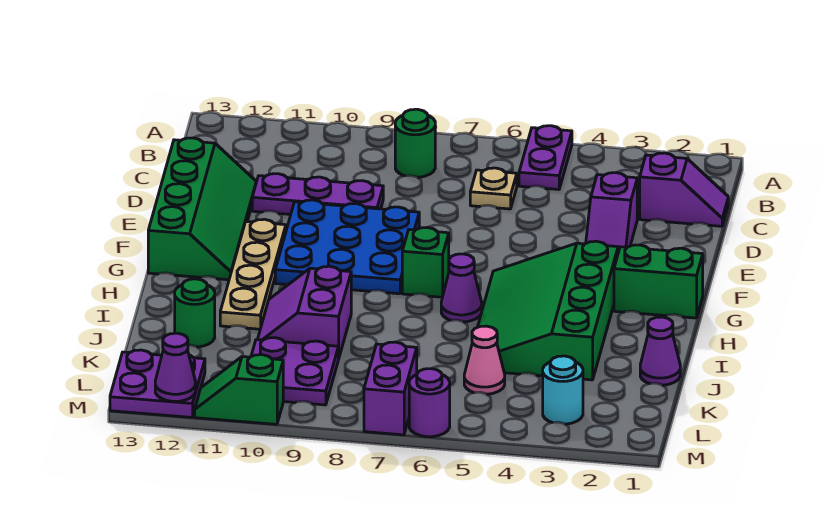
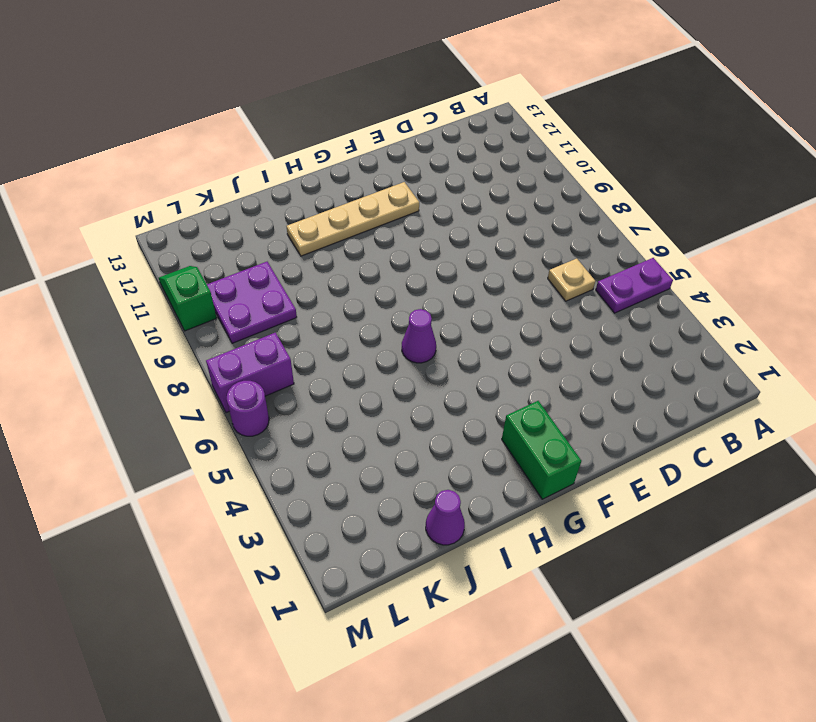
none -> green round brick B8 level 1
none -> purple slope C1:C2 level 1 top 2
none -> purple slope D3:E3 level 1 top D

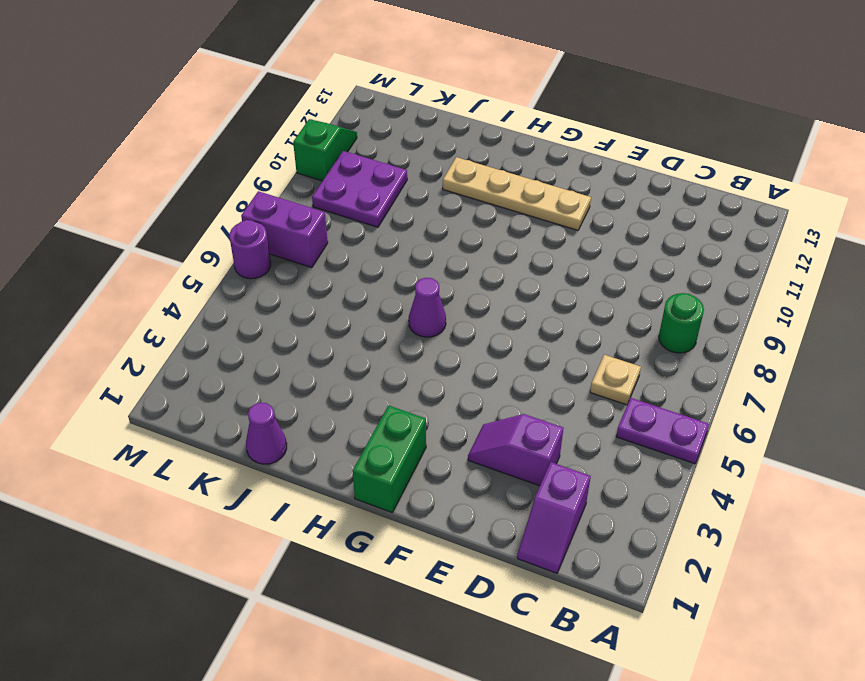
none -> purple plate D9:D11 level 1
none -> green slope D12:G13 level 1 top 13
none -> blue plate E8:G10 level 1

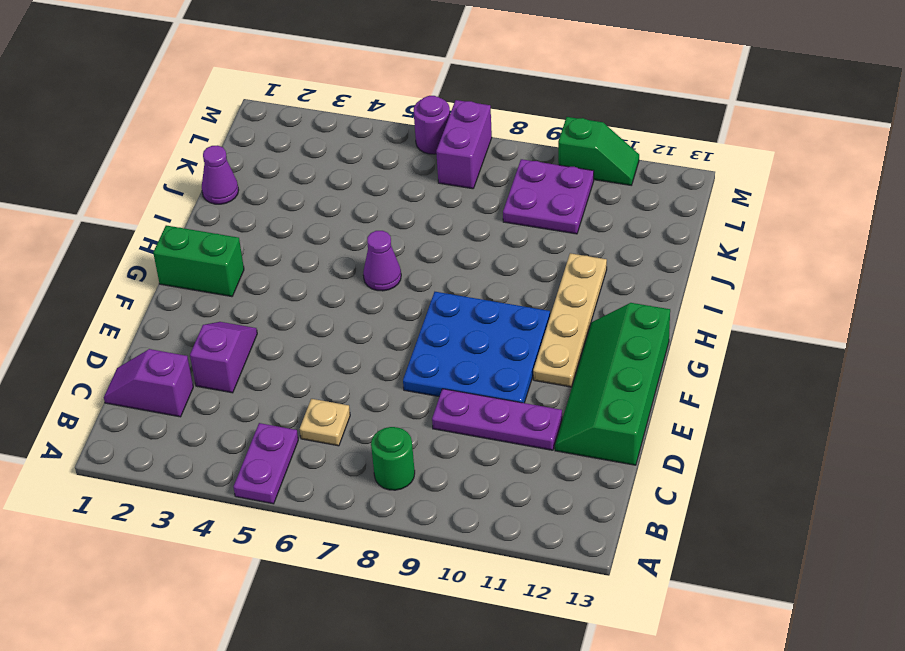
none -> green slope G3:J5 level 1 top 3
none -> green brick G7 level 1
none -> purple slope I9:J10 level 1 top 9

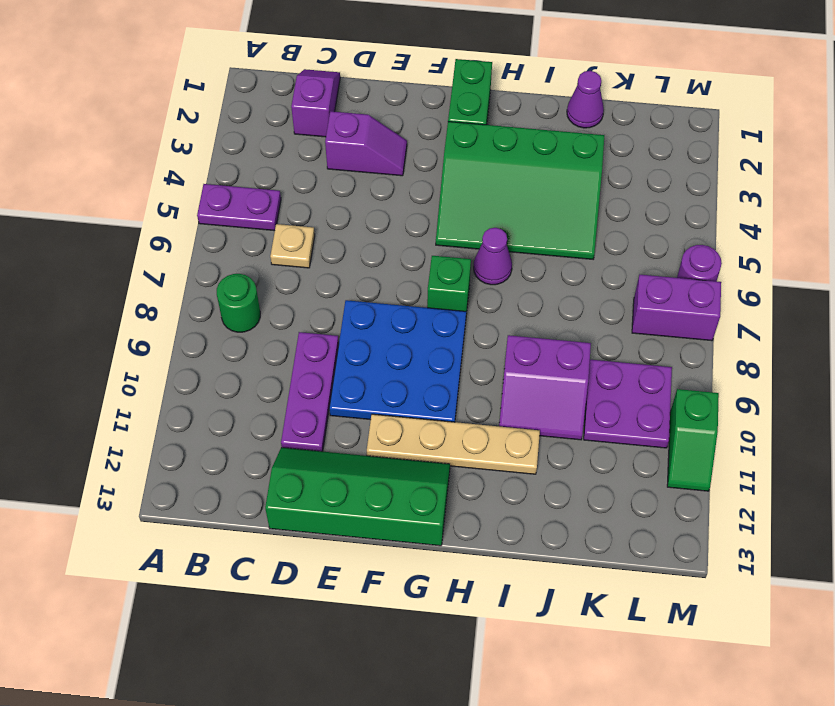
none -> green round brick J12 level 1
none -> pink cone K5 level 1
none -> cyan round brick L3 level 1

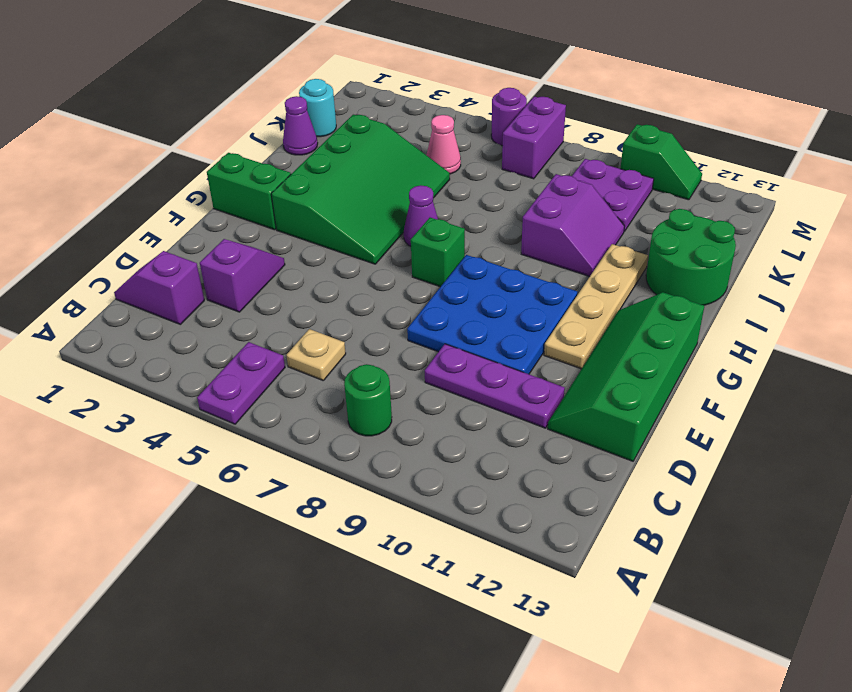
green round brick I12:J13 level 1 -> green round brick J12 level 1
cyan round brick K1 level 1 -> cyan round brick L3 level 1
none -> purple plate L12:M13 level 1
none -> purple cone M12 level 2

